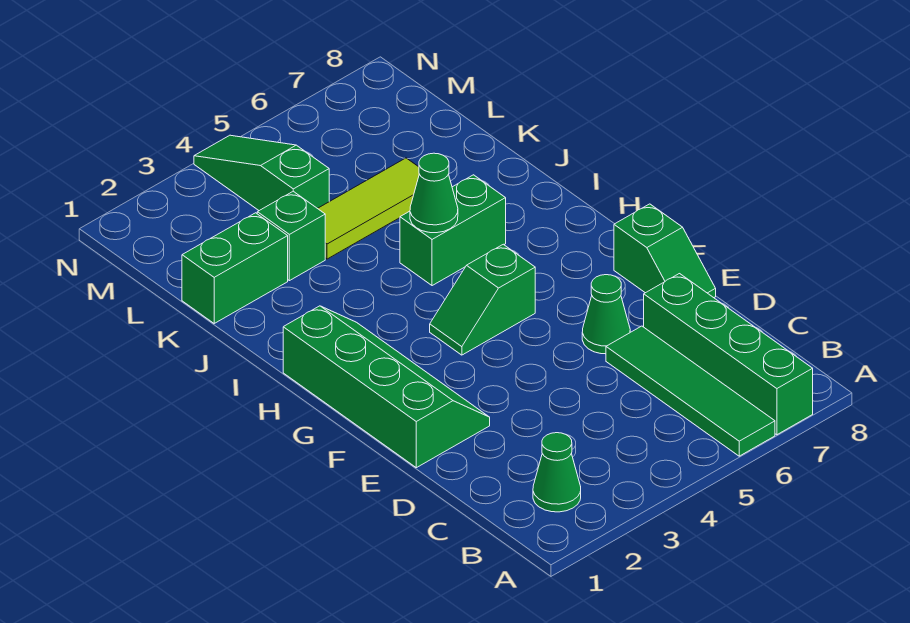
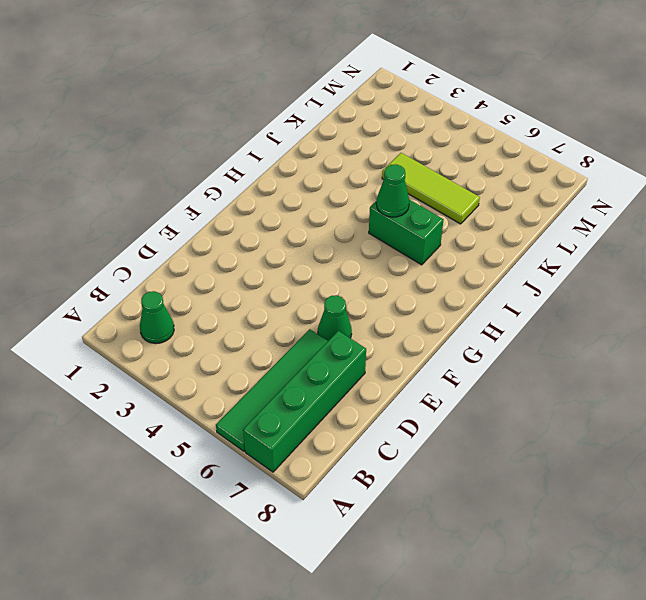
none -> green slope E1:H2 level 1 top 1
none -> green slope E8:F8 level 1 top F
none -> green slope G4:G5 level 1 top 5

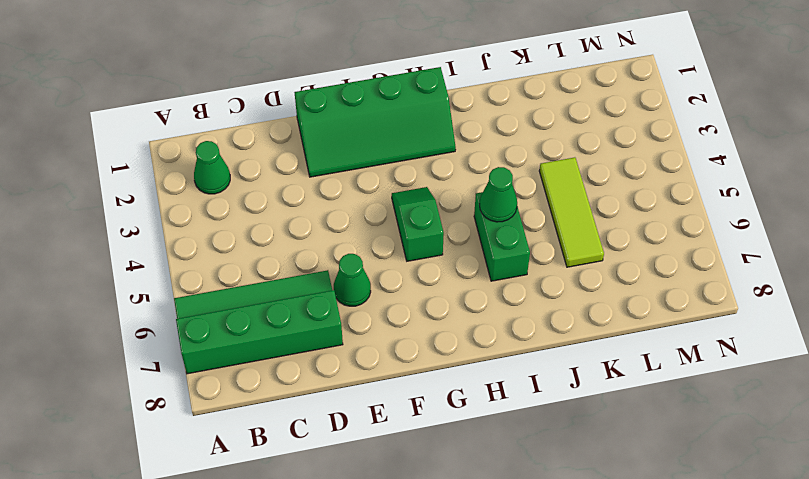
none -> green slope E8:F8 level 1 top F
none -> green brick K1:K2 level 1
none -> green brick K3 level 1

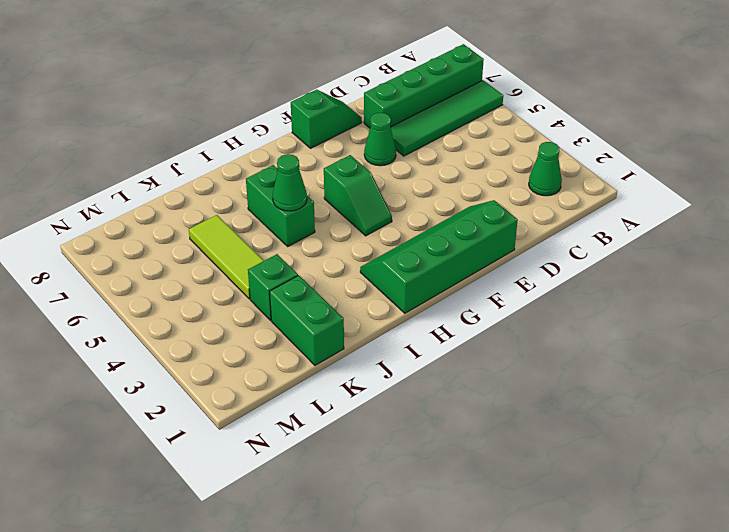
none -> green slope L4:N4 level 1 top L

